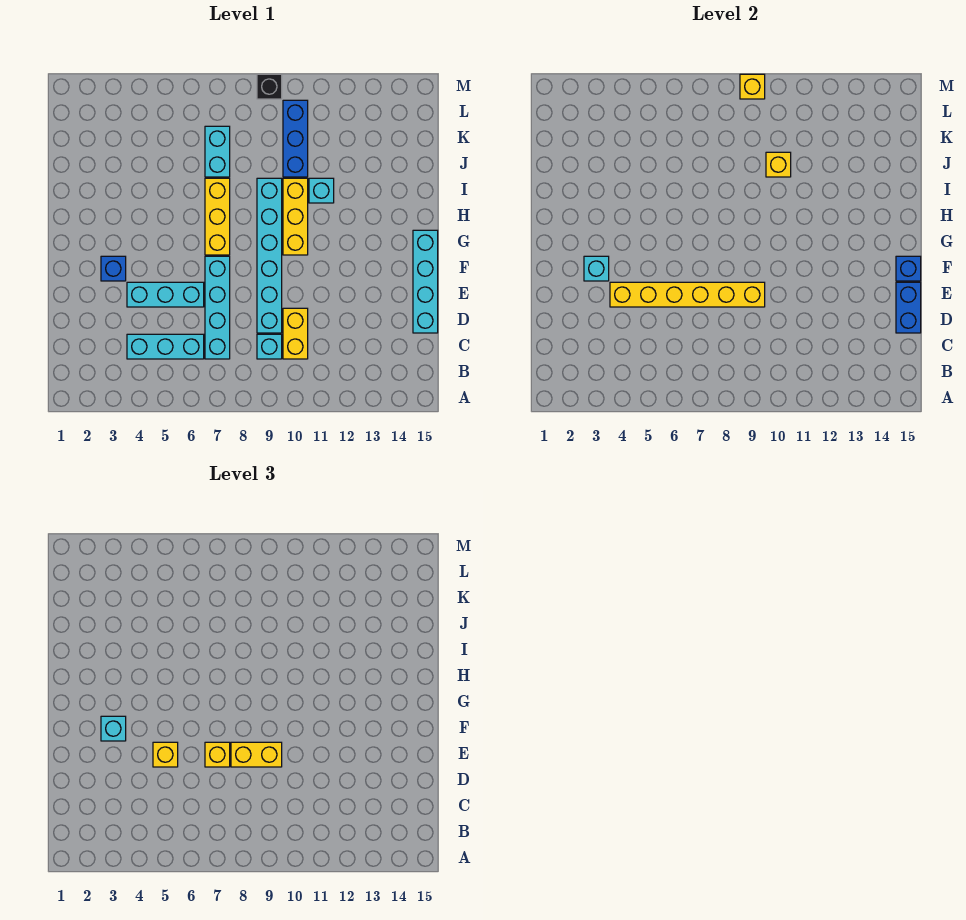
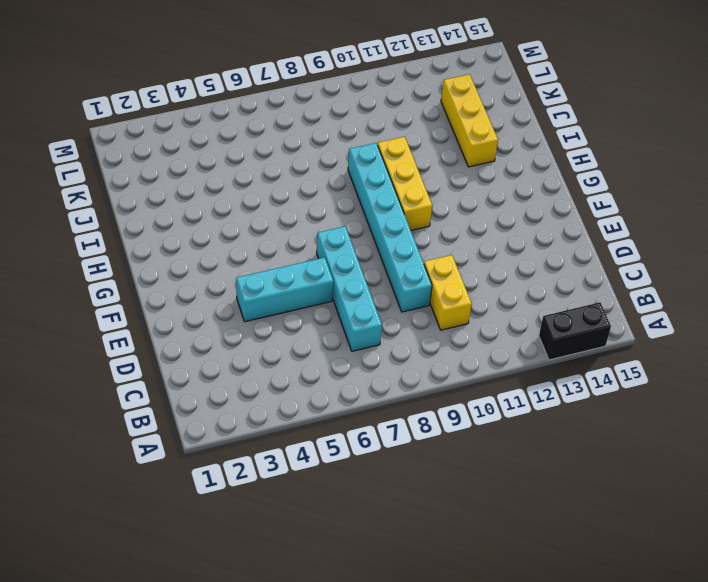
black brick A13:A14 level 1 -> none
yellow brick I13:K13 level 1 -> yellow brick G7:I7 level 1
none -> cyan brick C4:C6 level 1
none -> cyan brick C9 level 1
none -> cyan brick D15:G15 level 1

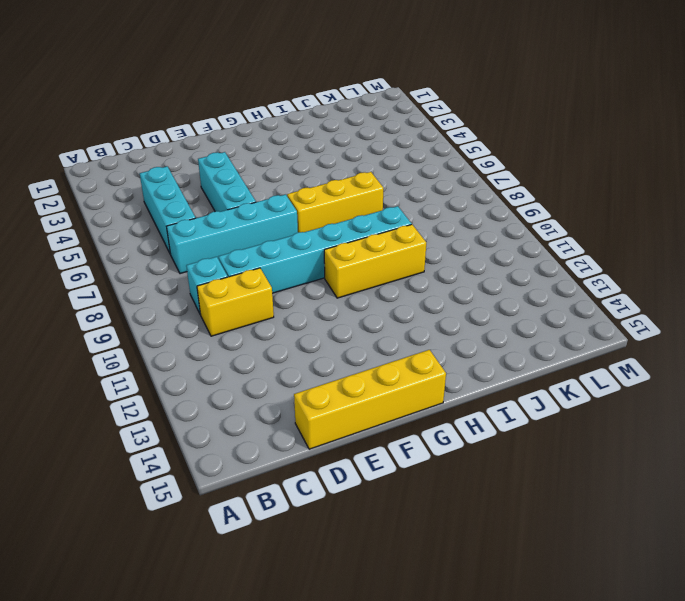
yellow brick D15:G15 level 1 -> cyan brick D15:G15 level 1
none -> blue brick F3 level 1
none -> cyan brick I11 level 1
none -> cyan brick J7:K7 level 1

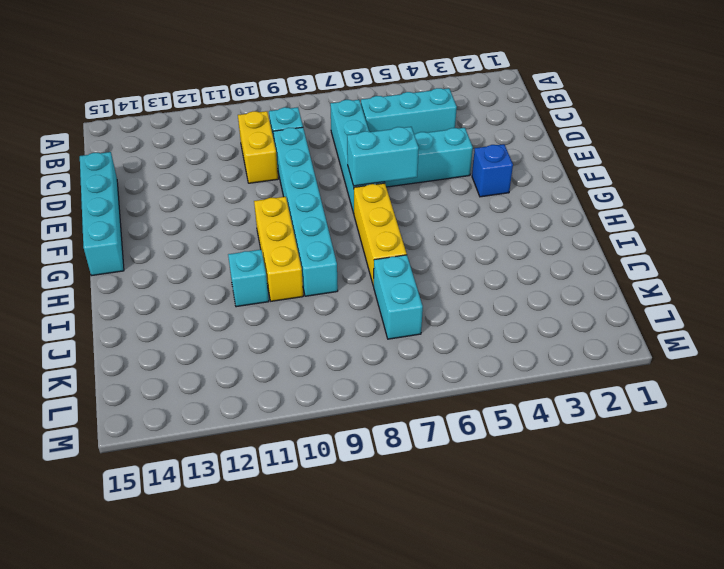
cyan brick F6:F7 level 2 -> none
none -> blue brick J10:L10 level 1
none -> black brick M9 level 1
none -> blue brick D15:E15 level 2

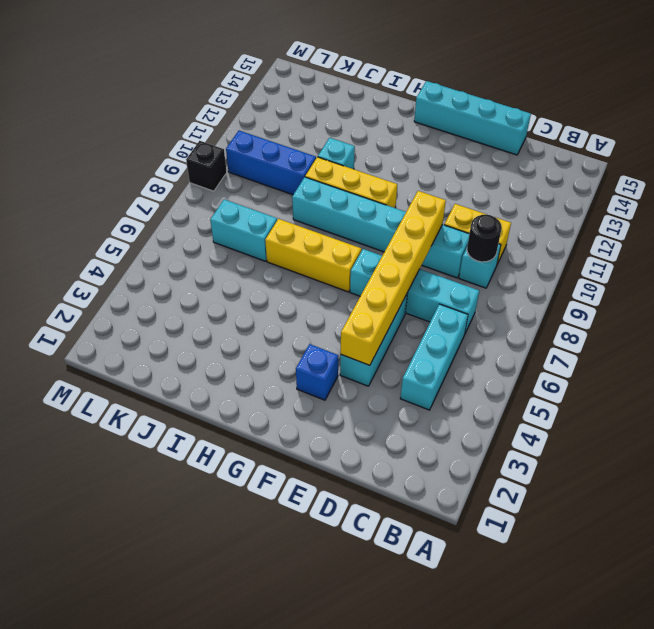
black round brick C9 level 2 -> none
none -> blue brick D15:E15 level 2
none -> cyan brick F3 level 2
none -> blue brick F15 level 2

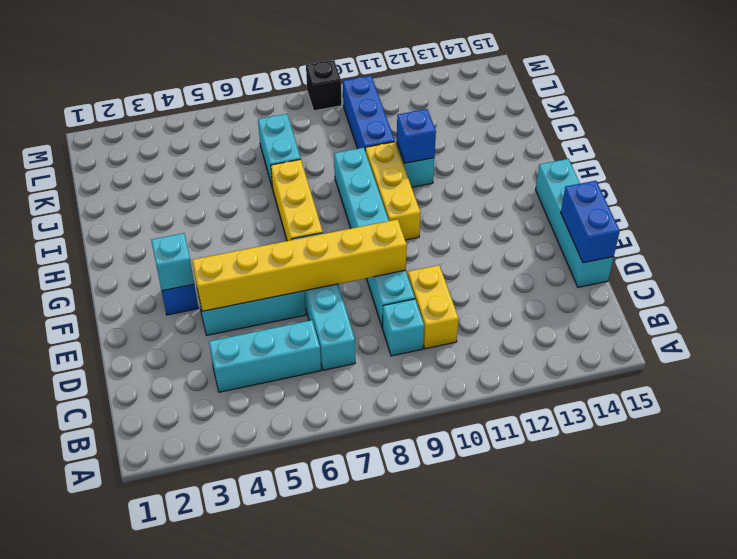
blue brick I11 level 2 -> blue brick F15 level 2
none -> yellow brick J10 level 2
none -> yellow brick M9 level 2
none -> yellow brick E5 level 3

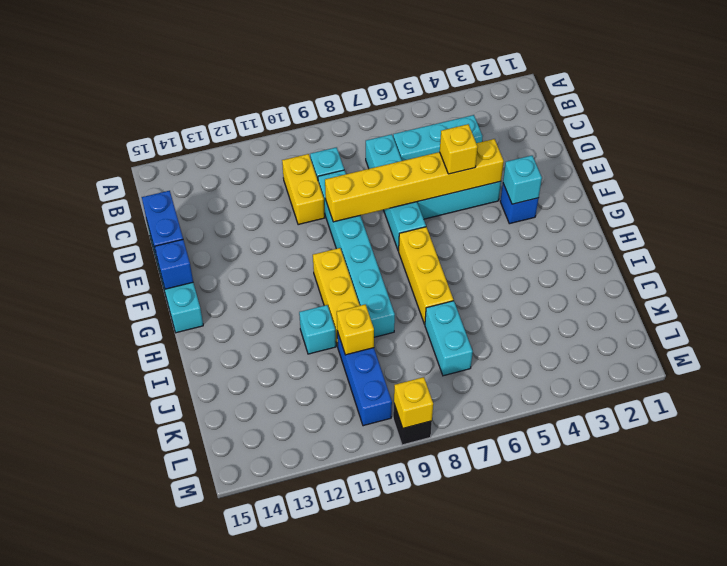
none -> yellow brick E7 level 3
none -> yellow brick E8:E9 level 3
none -> cyan brick F3 level 3

